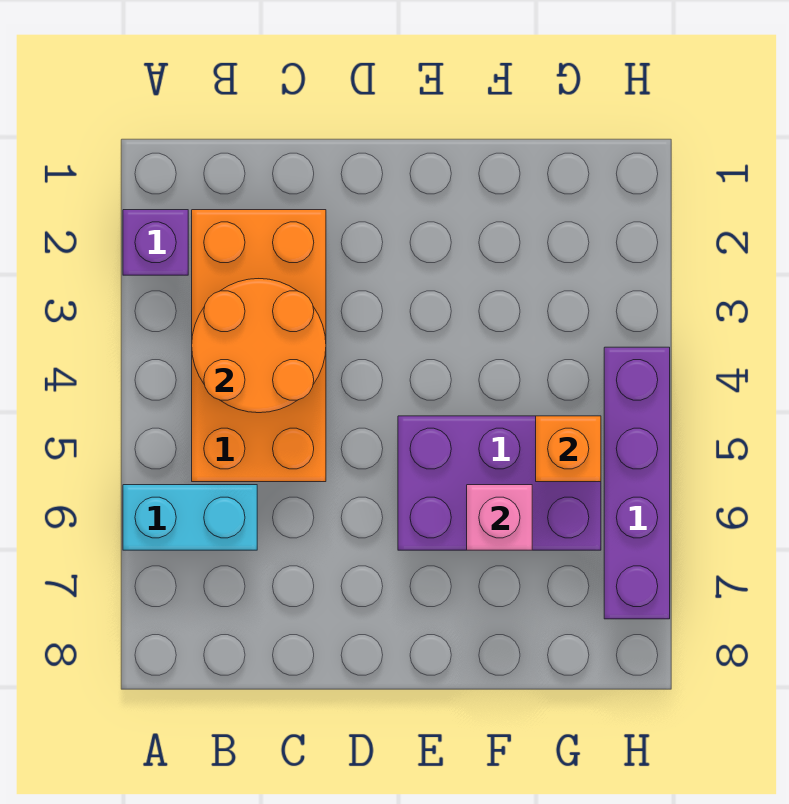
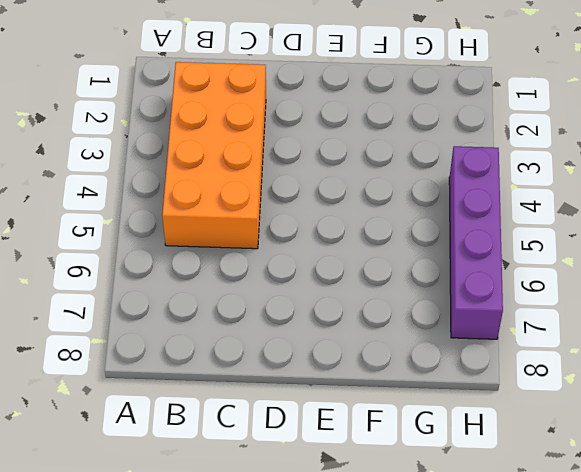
none -> purple brick A2 level 1
none -> cyan brick A6:B6 level 1

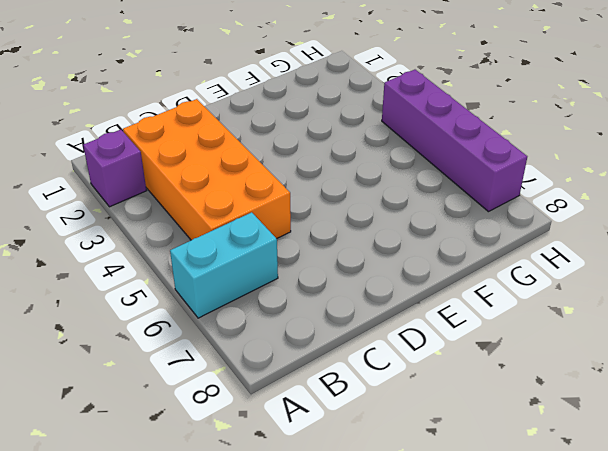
none -> purple brick E5:G6 level 1
none -> orange round brick B3:C4 level 2

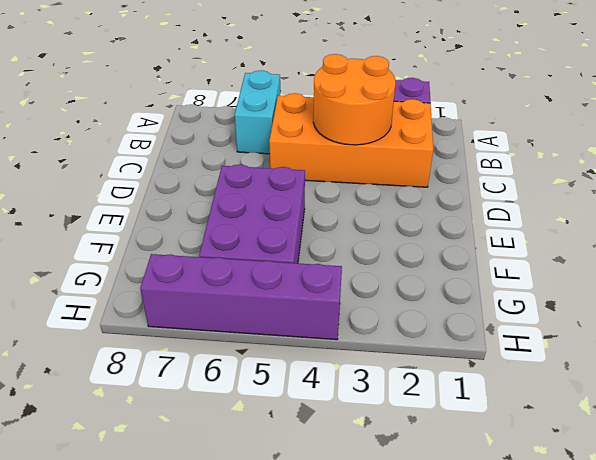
none -> pink brick F6 level 2
none -> orange brick G5 level 2

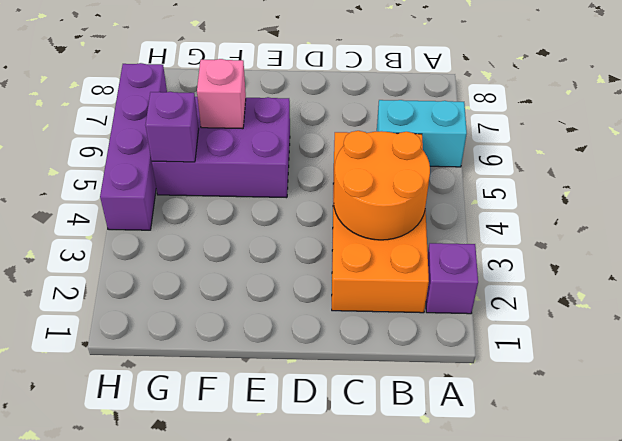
purple brick G5 level 2 -> orange brick G5 level 2

